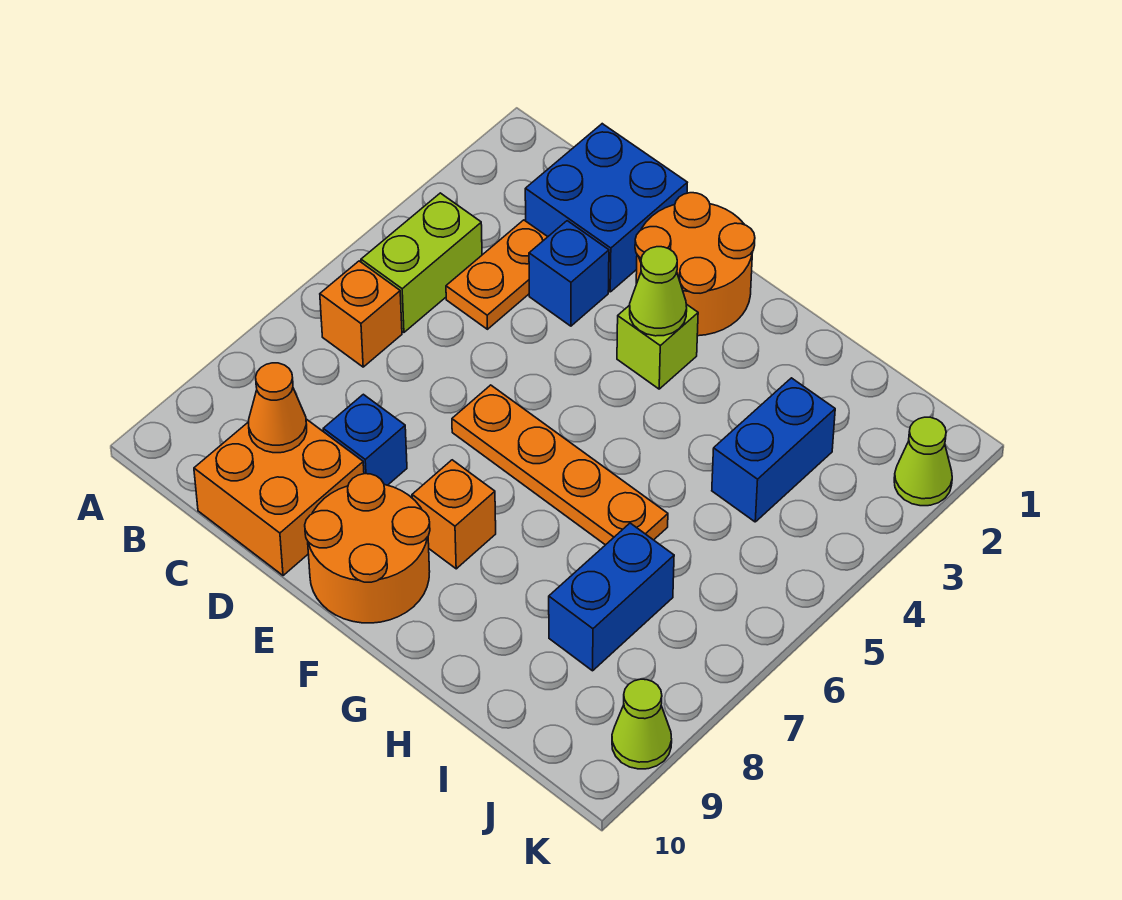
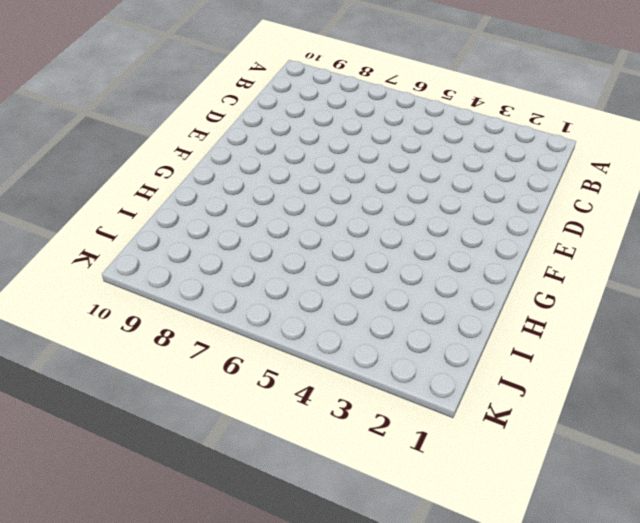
none -> lime brick B4:B5 level 1
none -> orange brick B6 level 1
none -> blue brick C1:D2 level 1

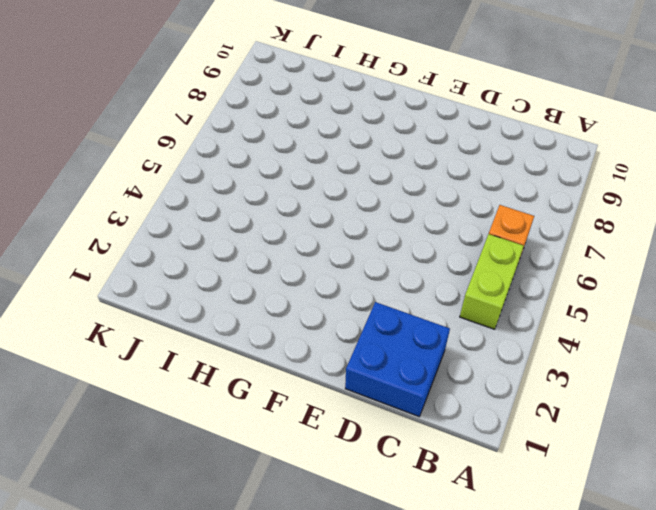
none -> orange plate C3:C4 level 1
none -> orange brick C9:D10 level 1
none -> blue brick D3 level 1

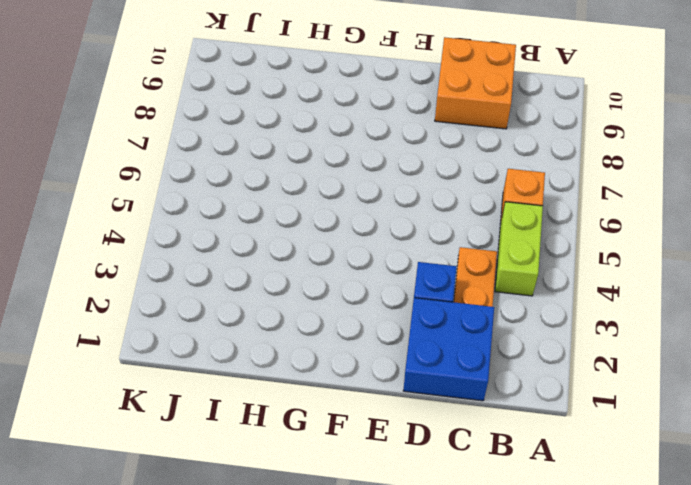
none -> blue brick D8 level 1
none -> orange round brick E1:F2 level 1
none -> orange plate E6:H6 level 1

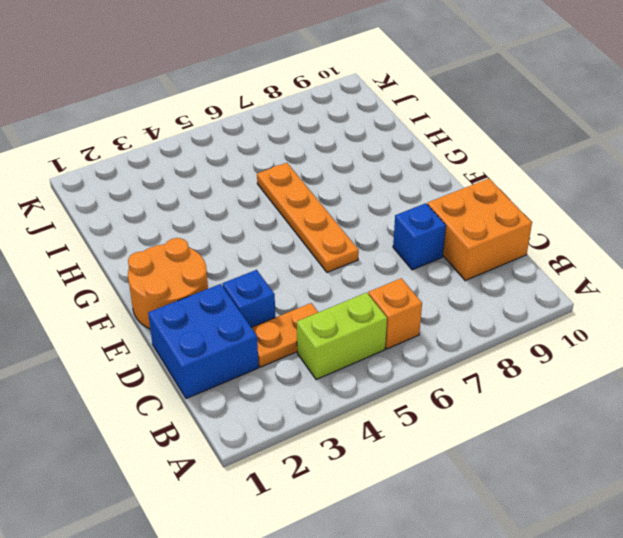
none -> orange round brick E9:F10 level 1
none -> lime brick F3 level 1
none -> orange brick F8 level 1

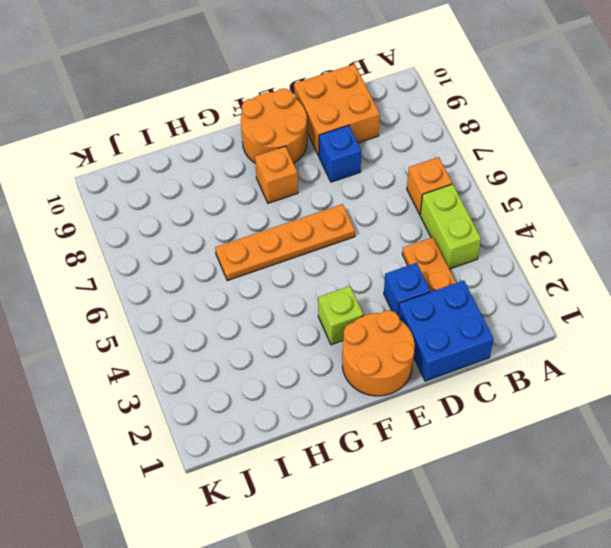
none -> blue brick I3:I4 level 1
none -> blue brick I7:I8 level 1
none -> lime cone K2 level 1

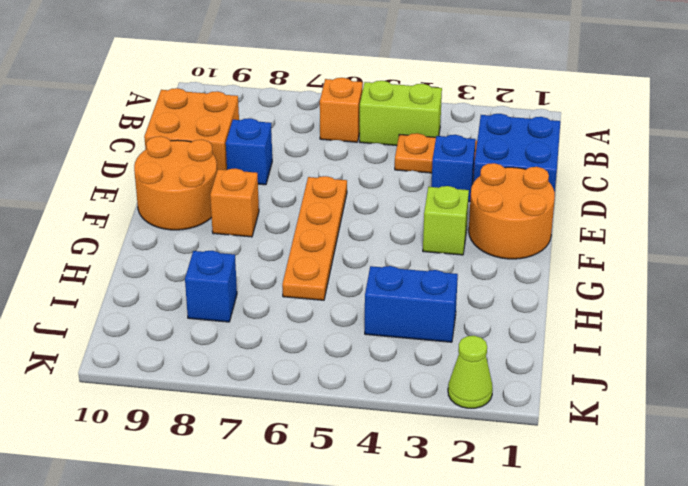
blue brick I8 level 1 -> blue brick I7:I8 level 1
none -> lime cone K9 level 1
none -> orange cone C9 level 2
none -> lime cone F3 level 2

